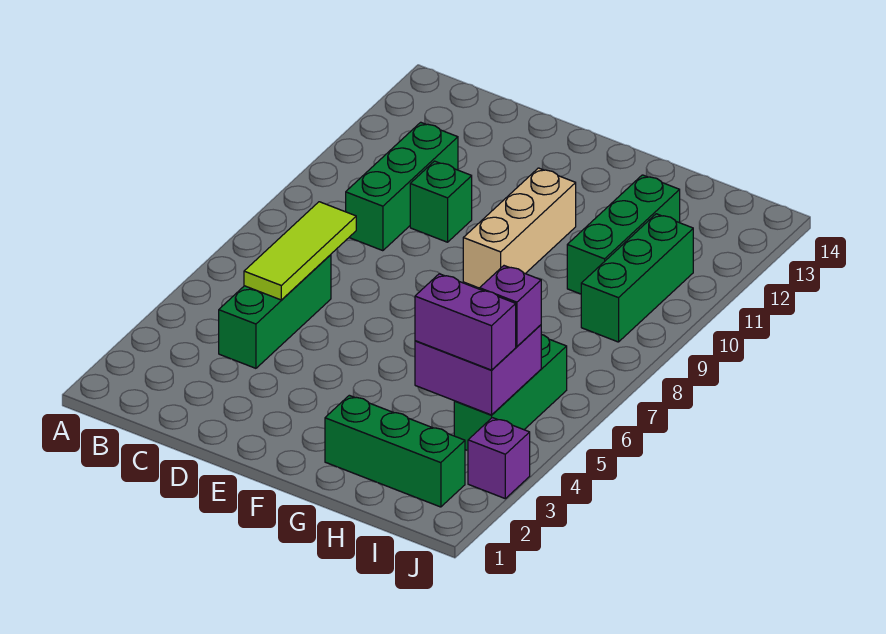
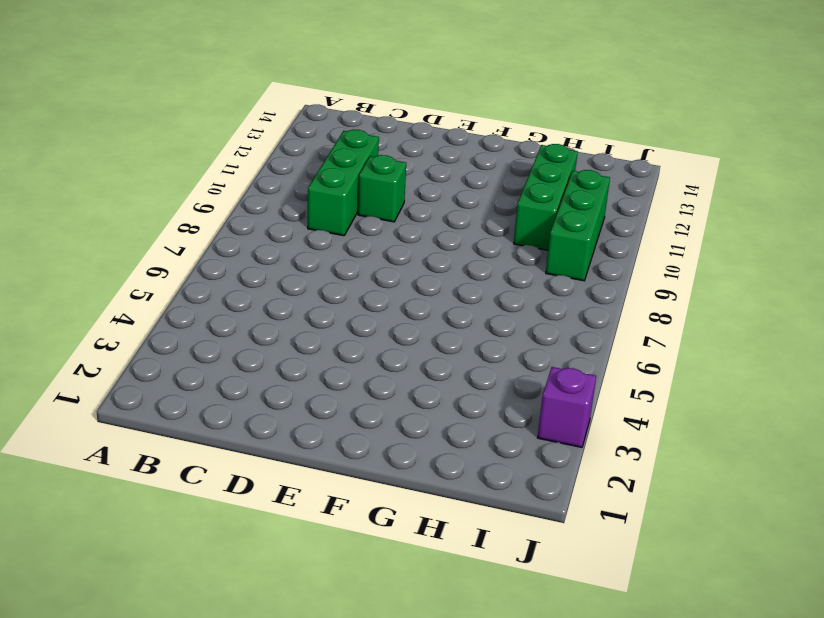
none -> green brick C4:C6 level 1
none -> tan brick F9:F11 level 1
none -> green brick G2:I2 level 1

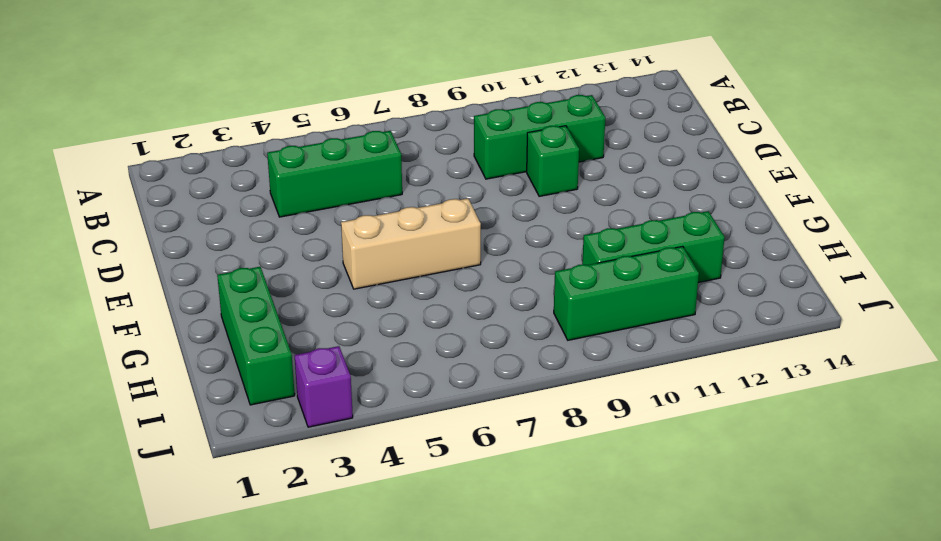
tan brick F5:F7 level 1 -> tan brick F9:F11 level 1
none -> green brick I4:I6 level 1
none -> lime tile C5:C7 level 2
none -> purple brick H4:I5 level 2

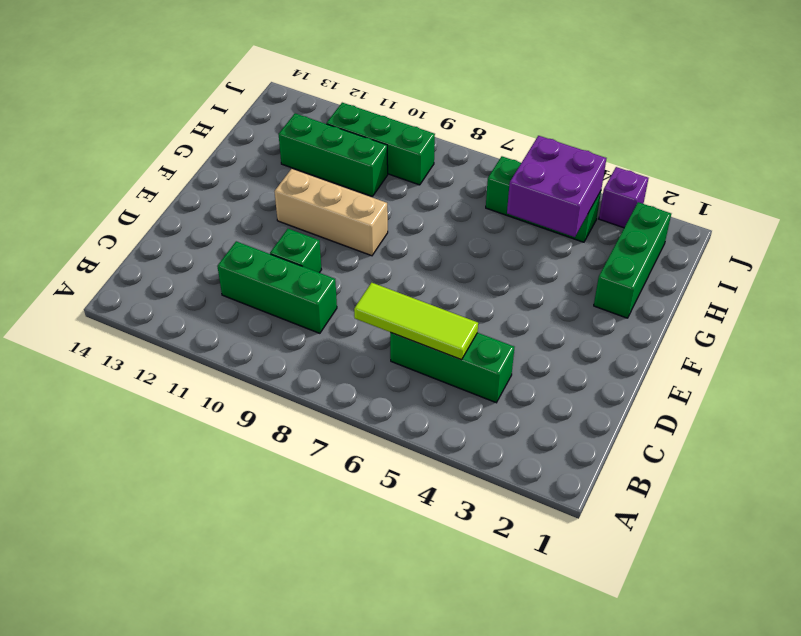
none -> purple brick H4:I4 level 3
none -> purple brick I5 level 3

